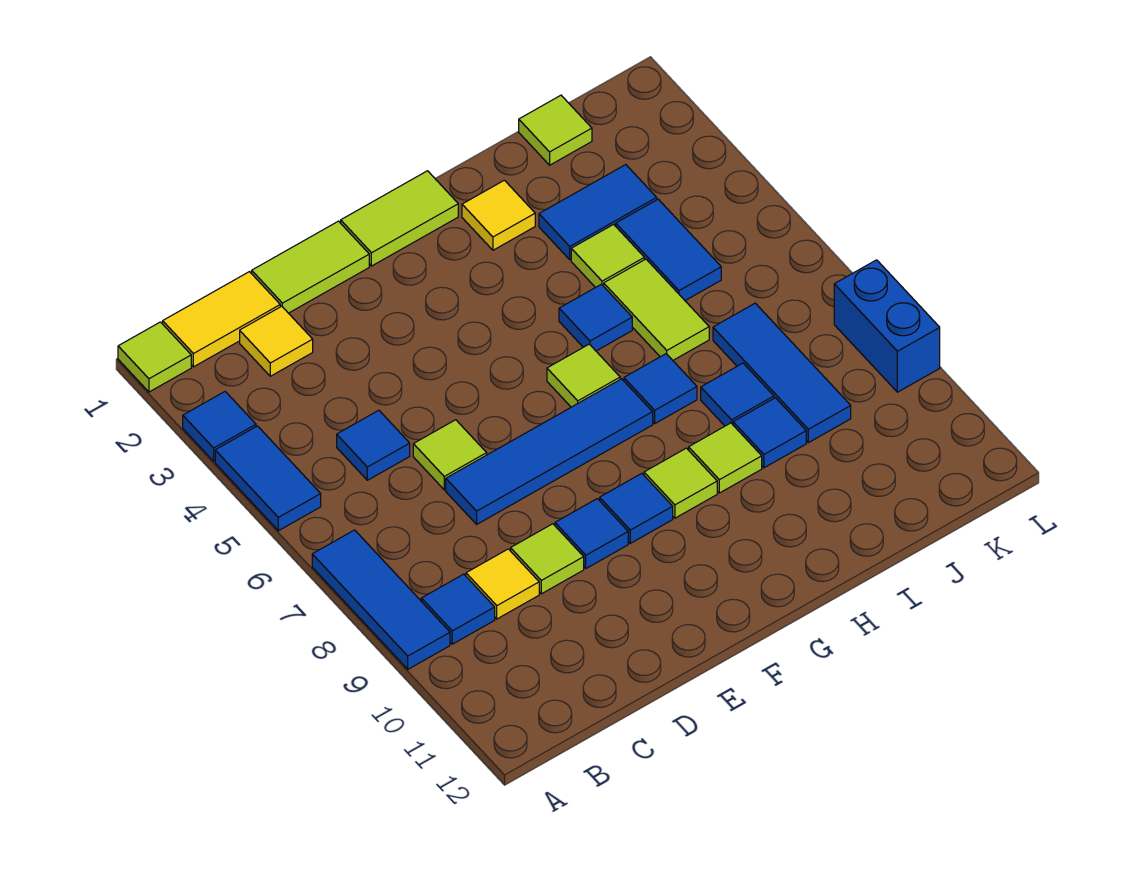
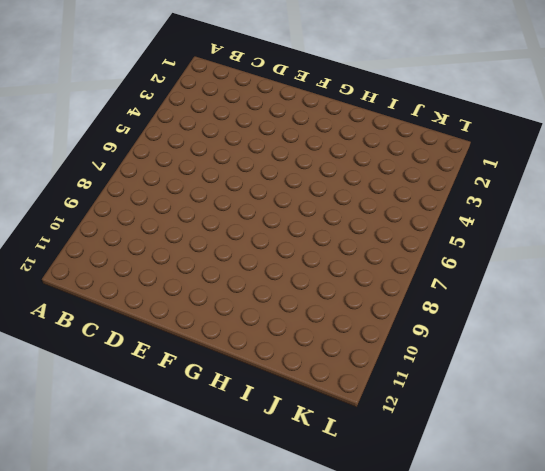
none -> lime tile A1 level 1
none -> blue tile A3 level 1
none -> blue tile A4:A5 level 1
none -> blue tile A7:A9 level 1

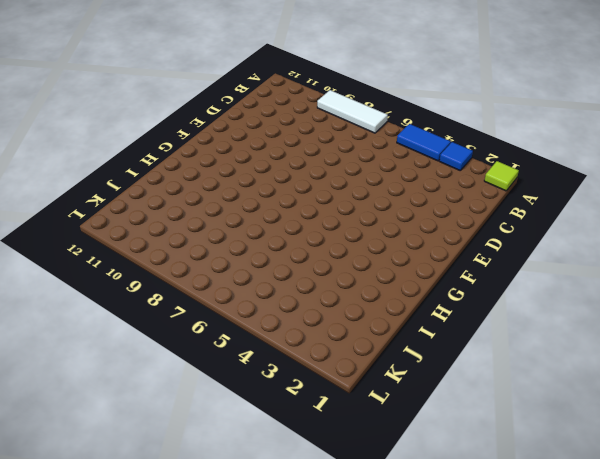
white tile A7:A9 level 1 -> blue tile A7:A9 level 1
none -> yellow tile B1:C1 level 1
none -> blue tile B9 level 1
none -> yellow tile C2 level 1
none -> blue tile C5 level 1

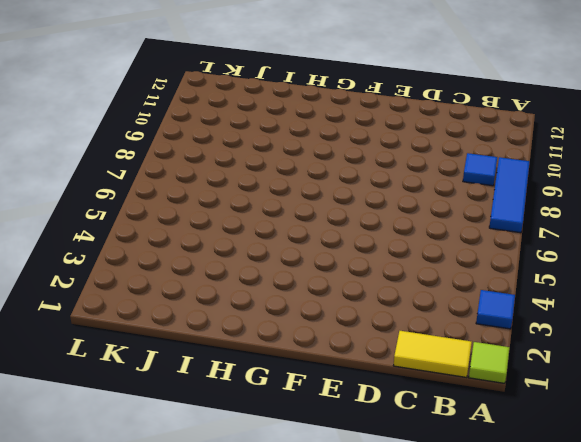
none -> blue tile A4:A5 level 1
none -> yellow tile C2 level 1
none -> blue tile C5 level 1
none -> yellow tile C9 level 1

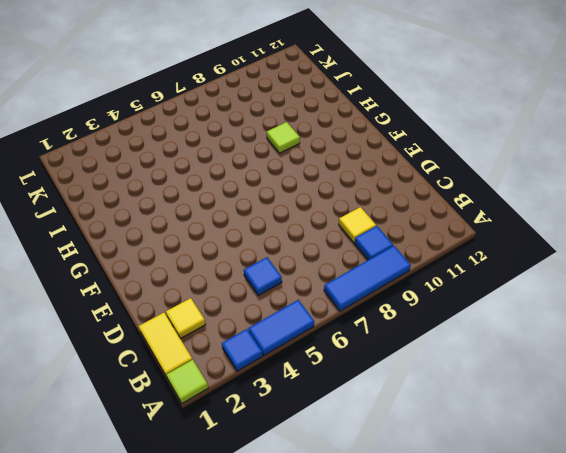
none -> lime tile D1:E1 level 1
none -> lime tile D6 level 1
none -> blue tile D7:G7 level 1
none -> lime tile D9 level 1

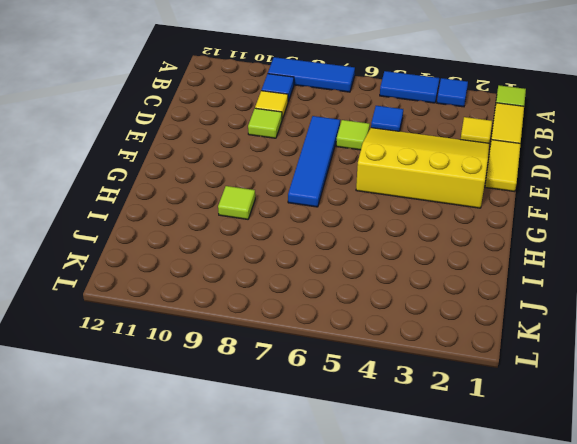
yellow tile D1:E1 level 1 -> lime tile D1:E1 level 1
yellow slope D2:F5 level 1 top F -> none
none -> blue tile E9 level 1
none -> lime tile F1:G1 level 1
none -> blue tile F9 level 1
none -> lime tile G6 level 1

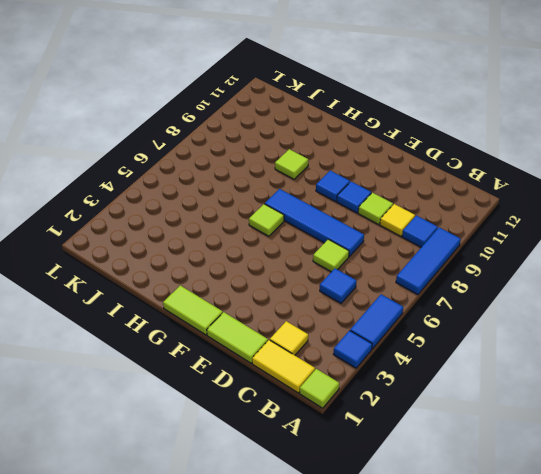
none -> lime tile G9 level 1
none -> yellow tile H2 level 1
none -> blue tile H5 level 1
none -> blue tile H7 level 1

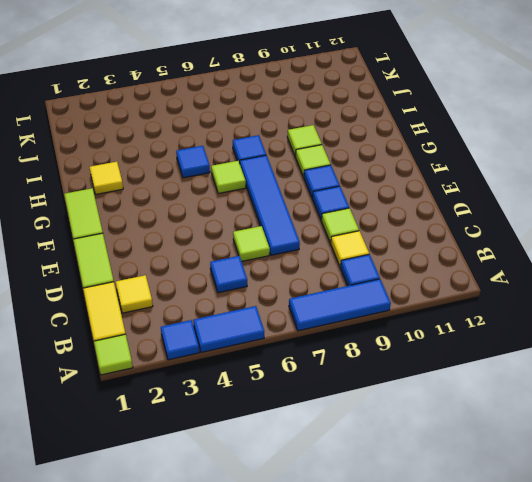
none -> blue tile I3:J3 level 1
none -> lime tile I4 level 1
none -> lime tile I5:I6 level 1
none -> blue tile I8 level 1

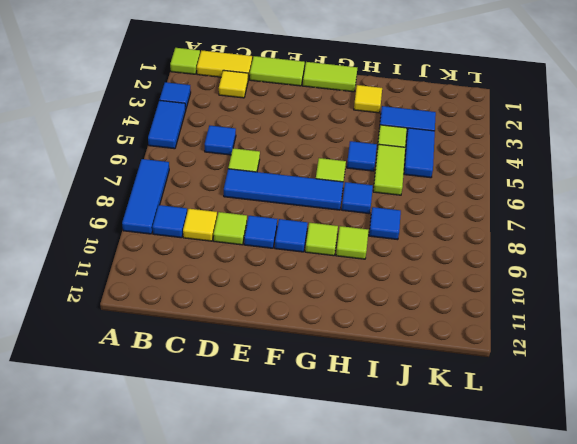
none -> blue tile I9 level 1
none -> lime tile J1 level 1
none -> blue tile J7:J9 level 1
none -> blue brick L8:L9 level 1

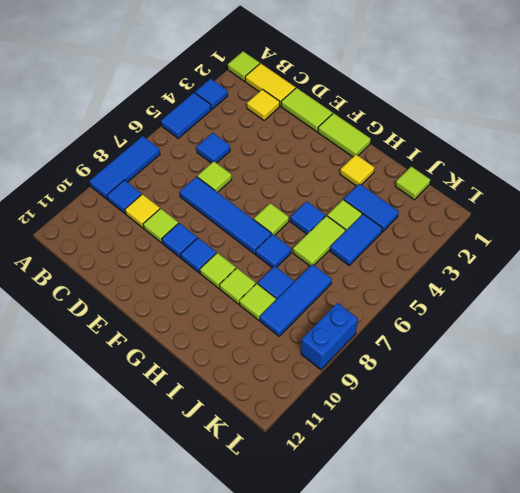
lime tile I9 level 1 -> blue tile I9 level 1

